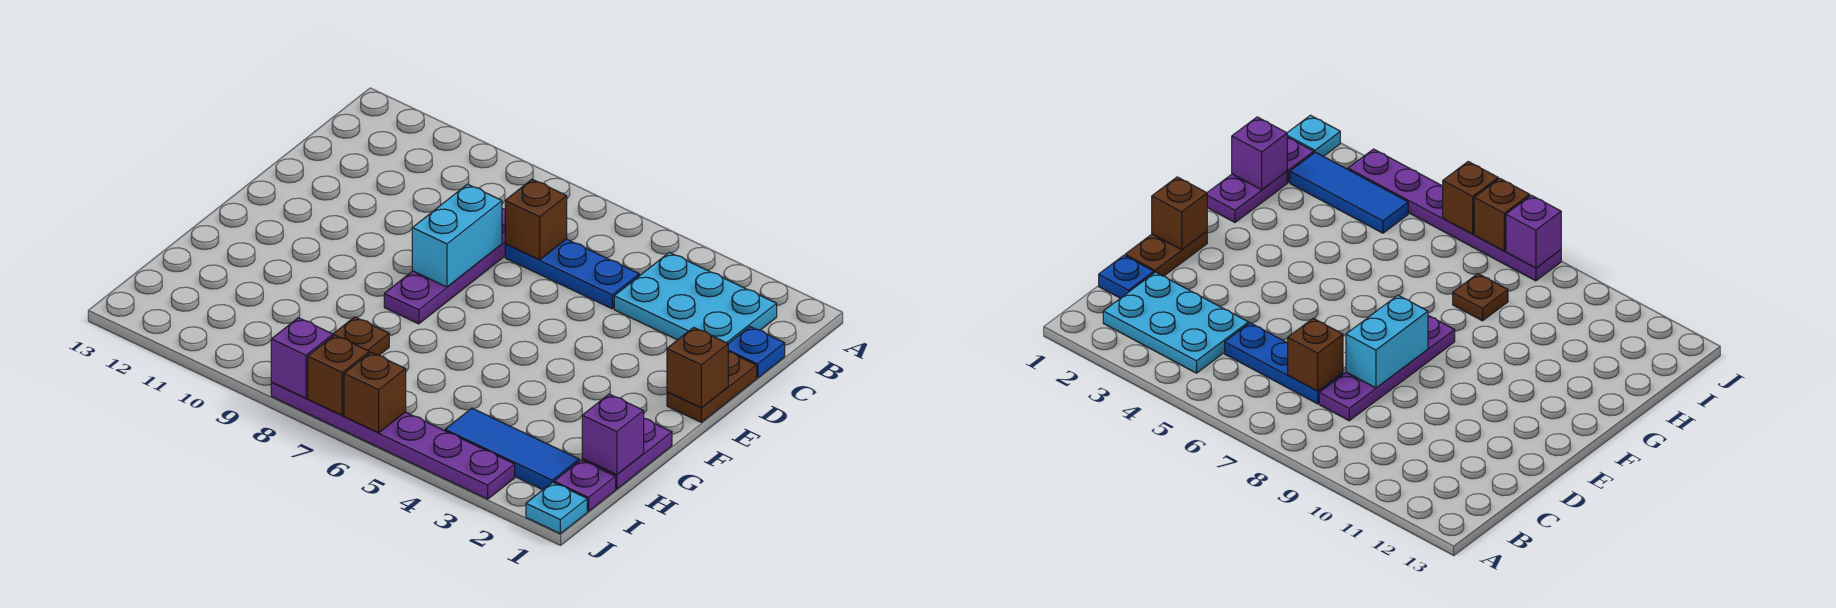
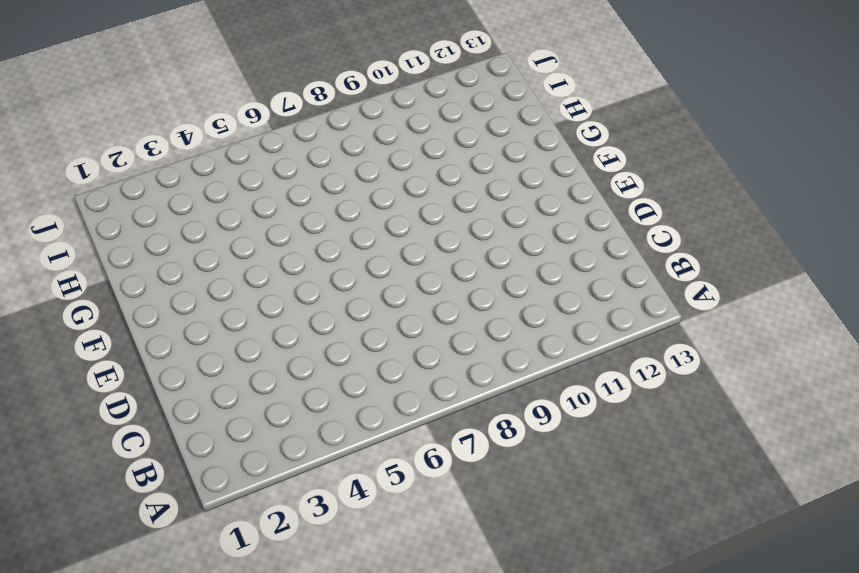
none -> cyan plate B2:C4 level 1
none -> blue plate C1 level 1
none -> blue plate C5:C7 level 1

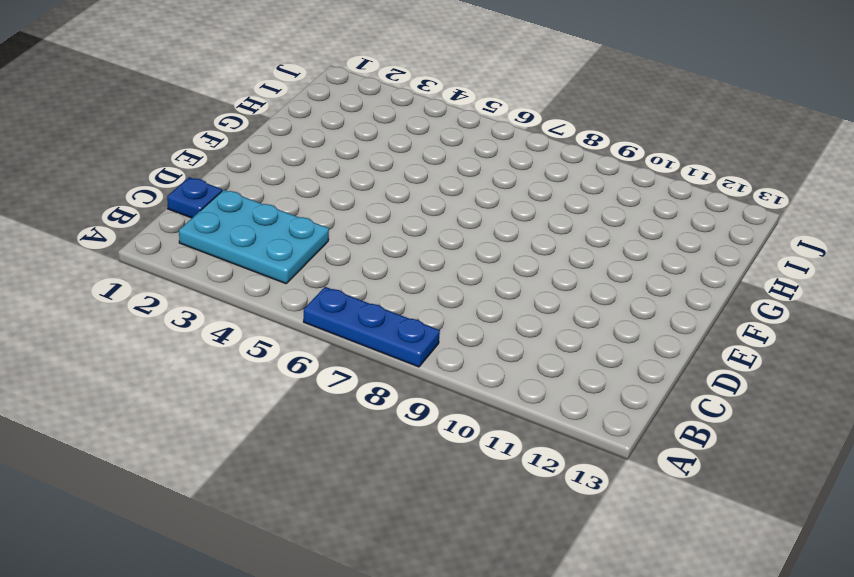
blue plate A6:A8 level 1 -> blue plate C5:C7 level 1
none -> purple plate C8:F8 level 1
none -> brown plate D1:E1 level 1
none -> purple plate G1:H1 level 1

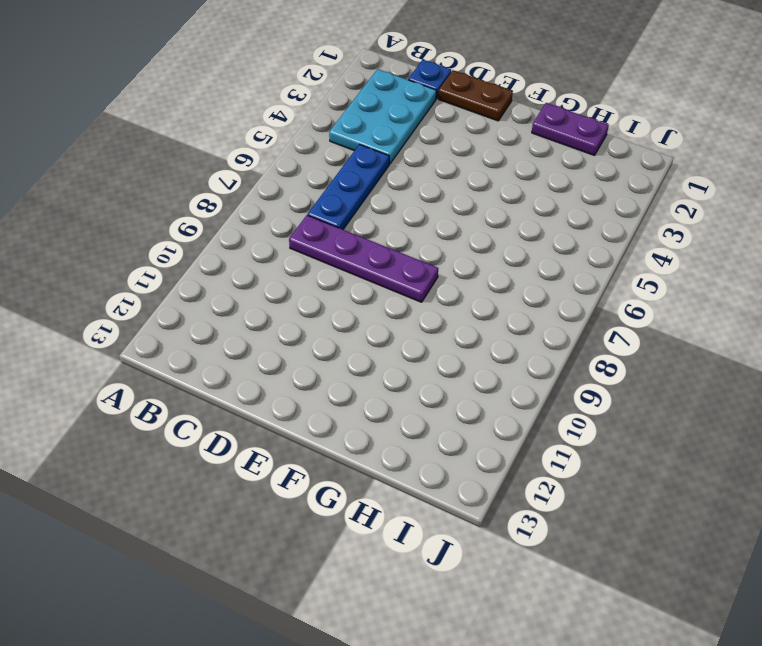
none -> brown plate H8 level 1
none -> purple plate I1 level 1
none -> blue tile I2:I4 level 1

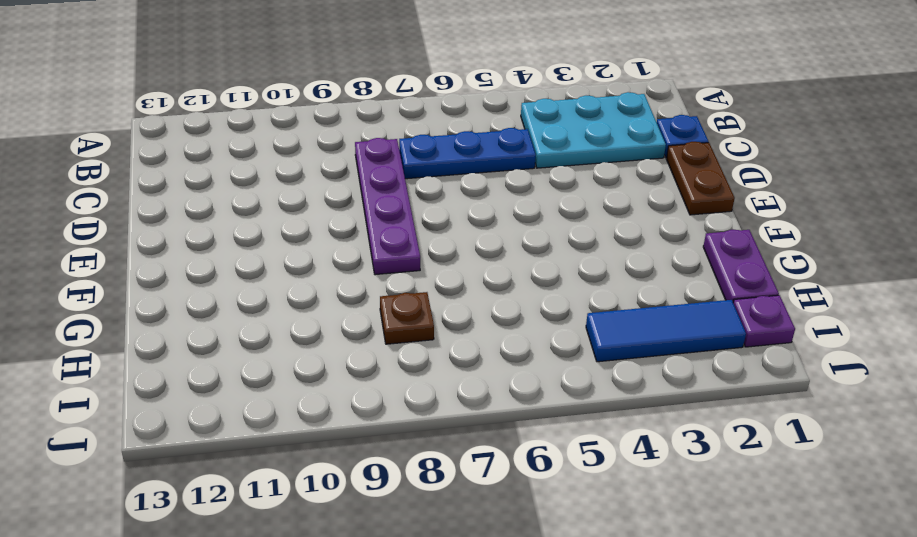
none -> cyan plate J1 level 1
none -> purple plate J3:J8 level 1
none -> brown brick C7 level 2

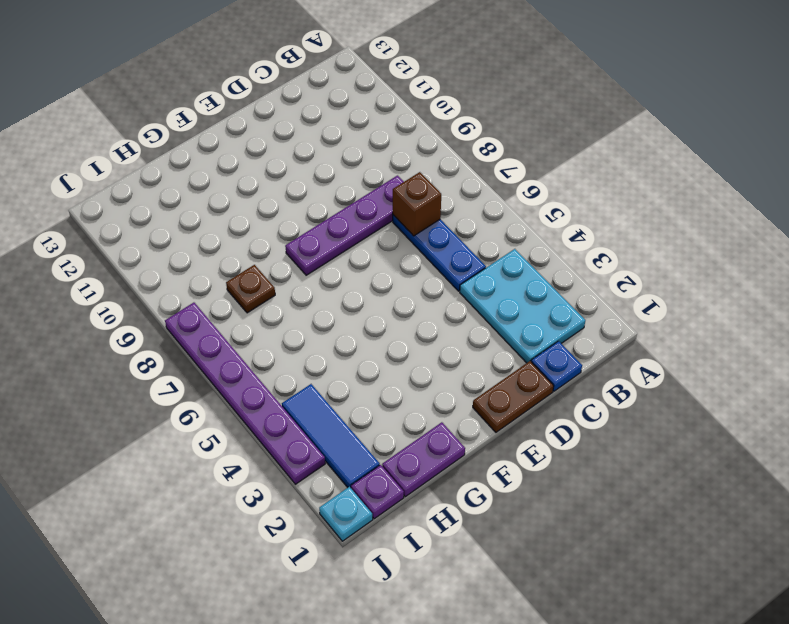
none -> cyan brick D8:E8 level 2
none -> brown brick E1 level 2
none -> purple brick H1 level 2

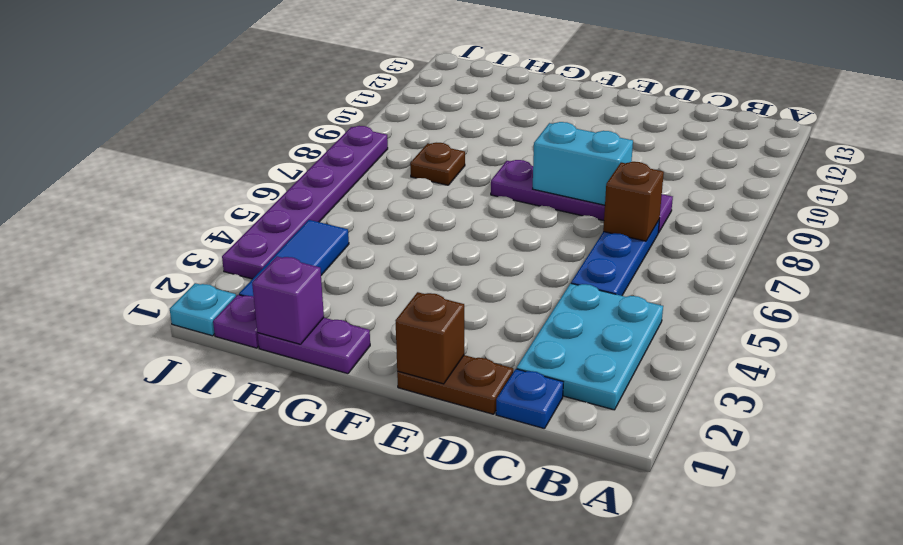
none -> brown brick J6 level 2
none -> brown brick J7 level 2
none -> purple brick J8 level 2

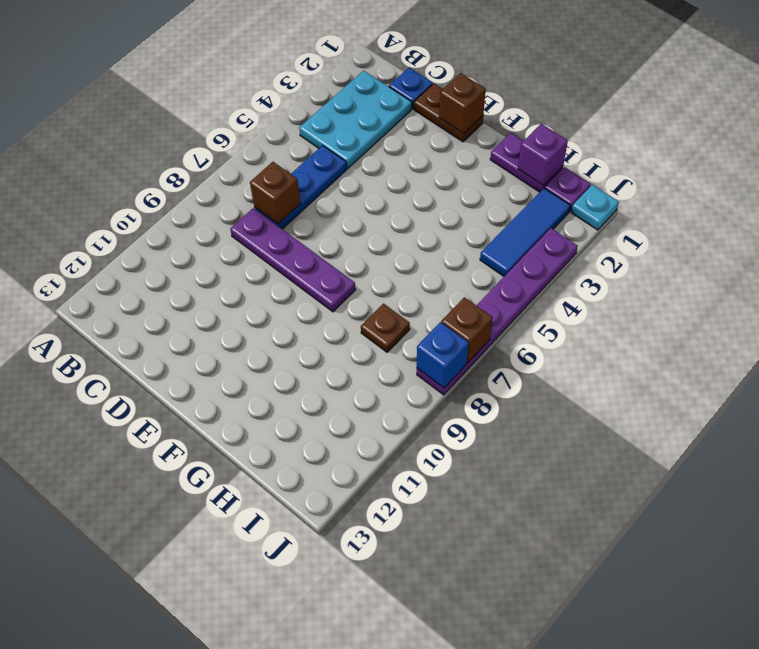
blue brick J8 level 2 -> purple brick J8 level 2
none -> cyan brick D8:E8 level 2
none -> brown brick J6 level 2

